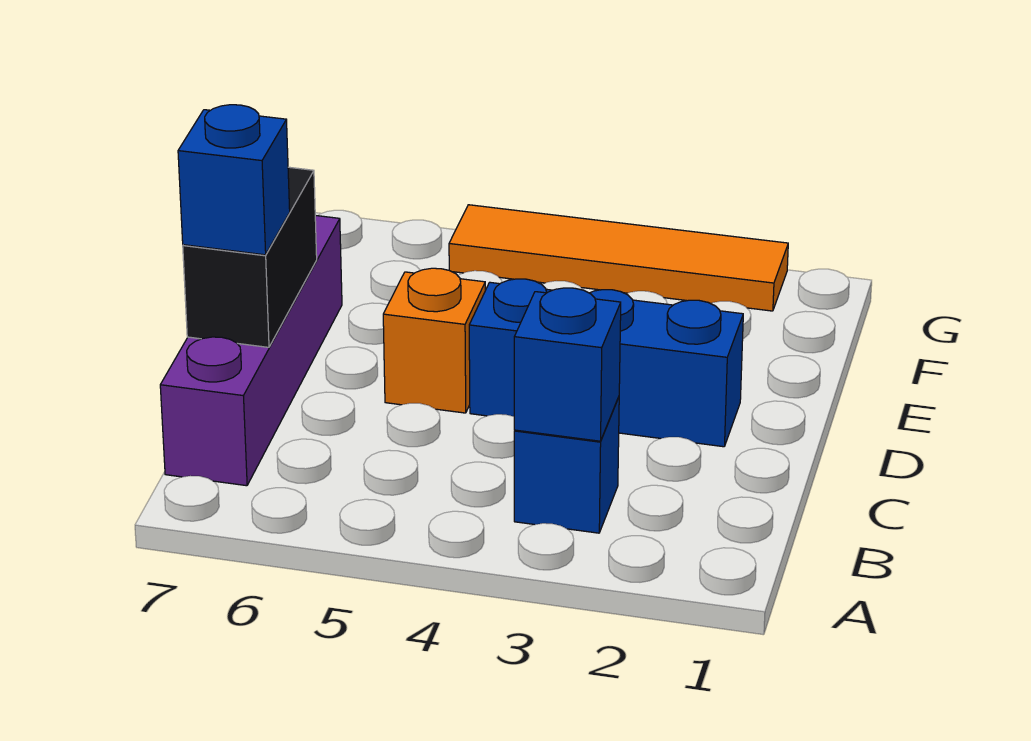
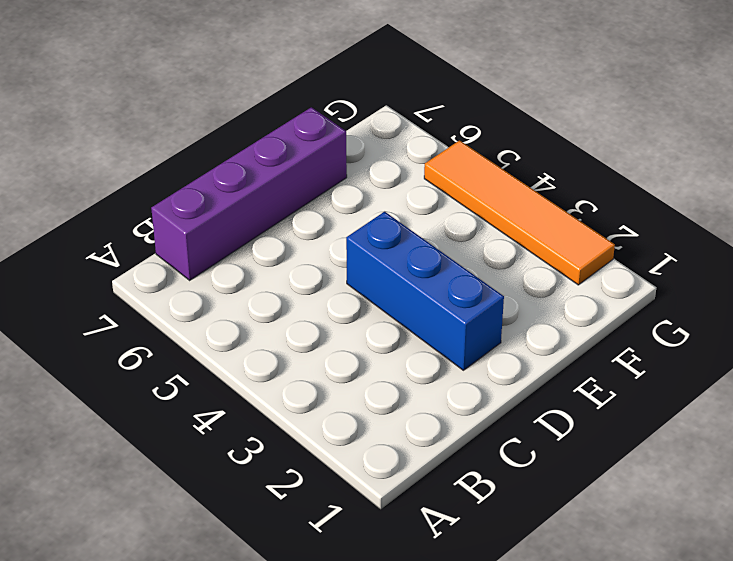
none -> blue brick B3 level 1
none -> orange brick D5 level 1

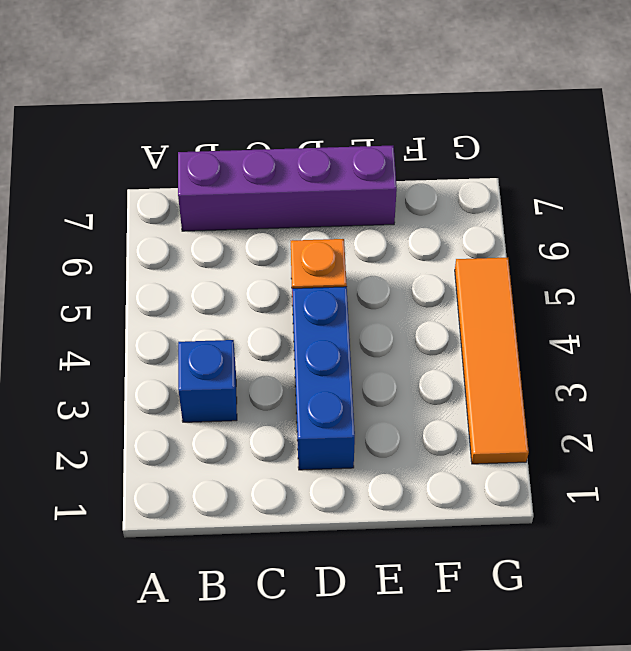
none -> blue brick B3 level 2
none -> black brick C7:D7 level 2

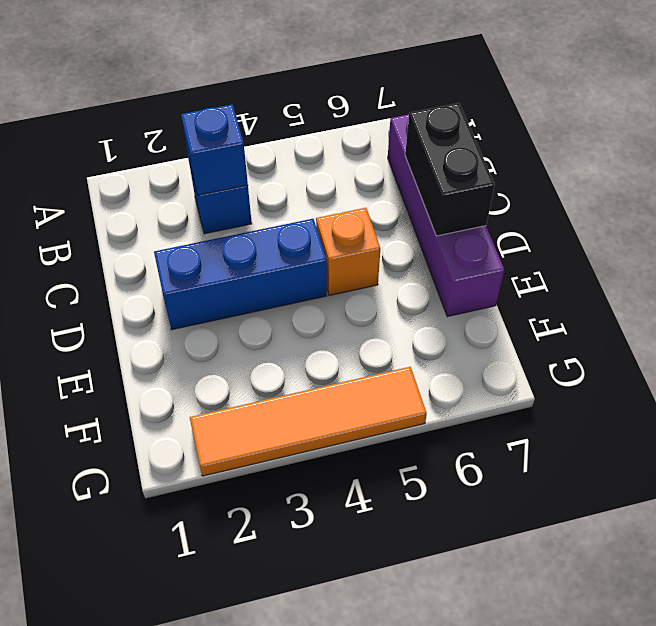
none -> blue brick C7 level 3

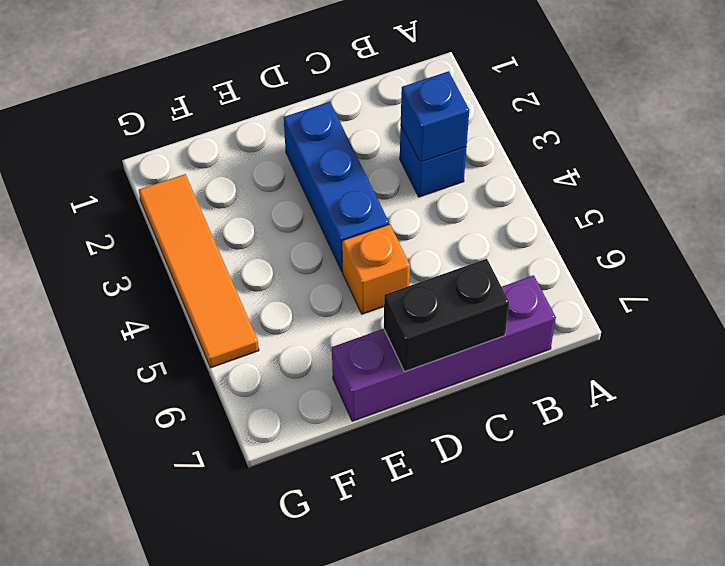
none -> blue brick C7 level 3

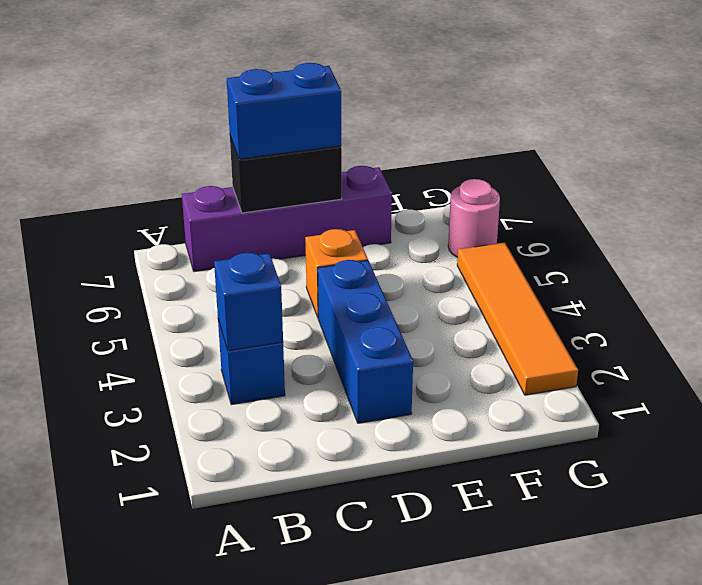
blue brick C7:D7 level 3 -> blue brick C7 level 3
pink round brick G6 level 1 -> none

